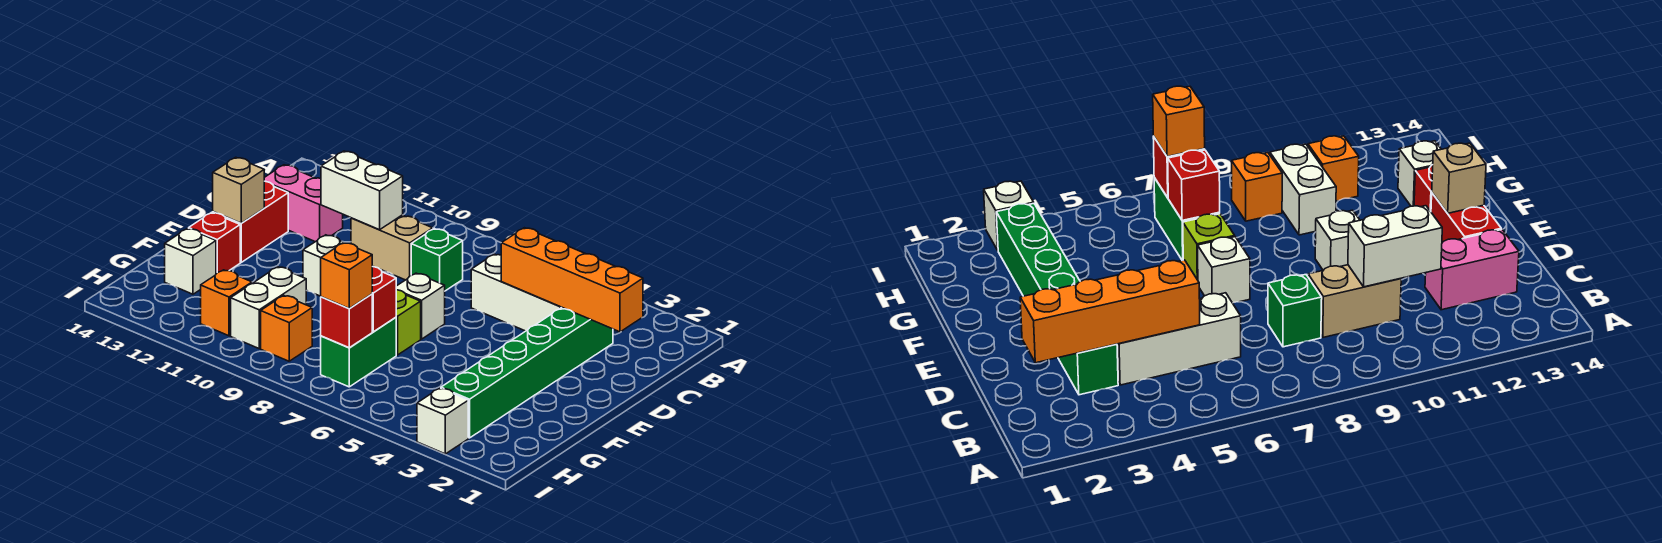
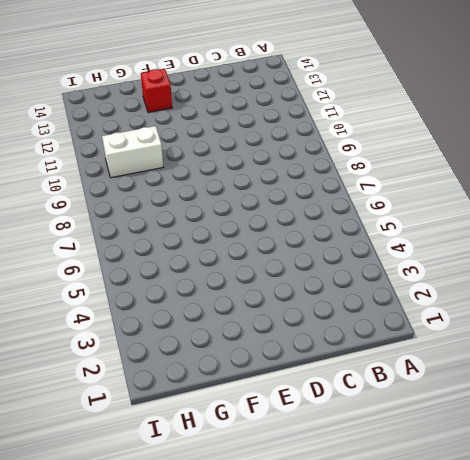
none -> green brick C3:H3 level 1
none -> white brick C4:C6 level 1
none -> green brick C8 level 1

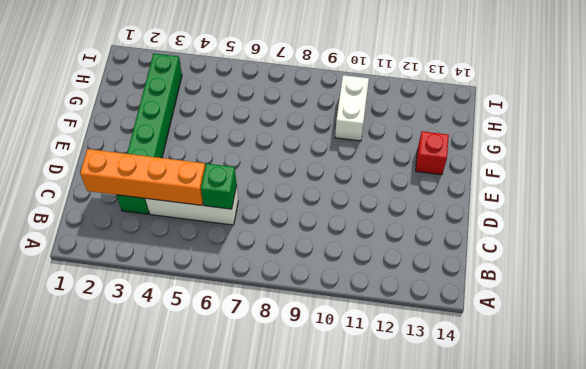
green brick C6 level 2 -> green brick C8 level 1
none -> tan brick C9:C10 level 1
none -> pink brick C12:C13 level 1
none -> red brick D13:E13 level 1

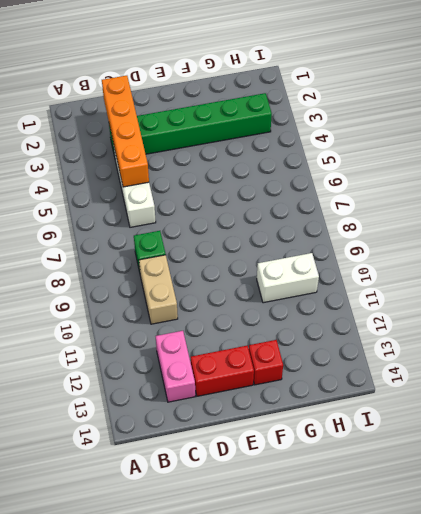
none -> white brick E7 level 1
none -> white brick E10 level 1
none -> lime brick F7 level 1

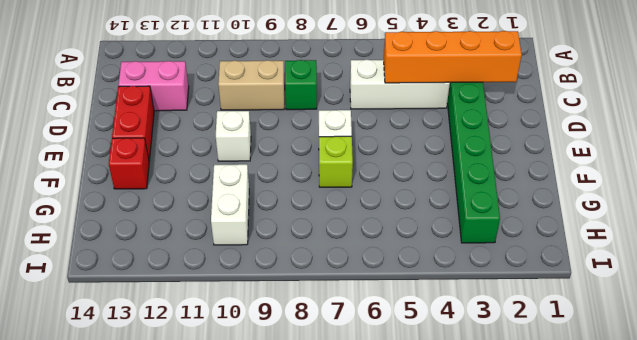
none -> green brick G7:H7 level 1
none -> white brick G13 level 1
none -> orange brick H9 level 1

